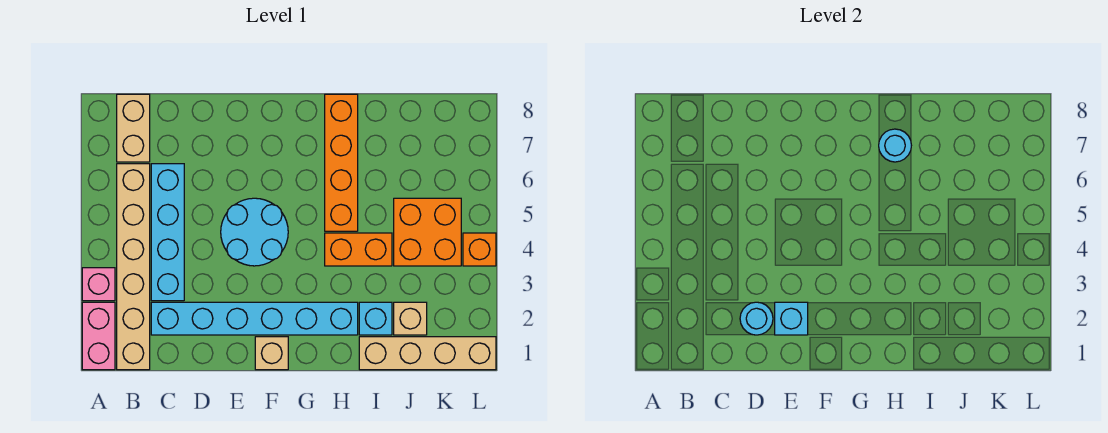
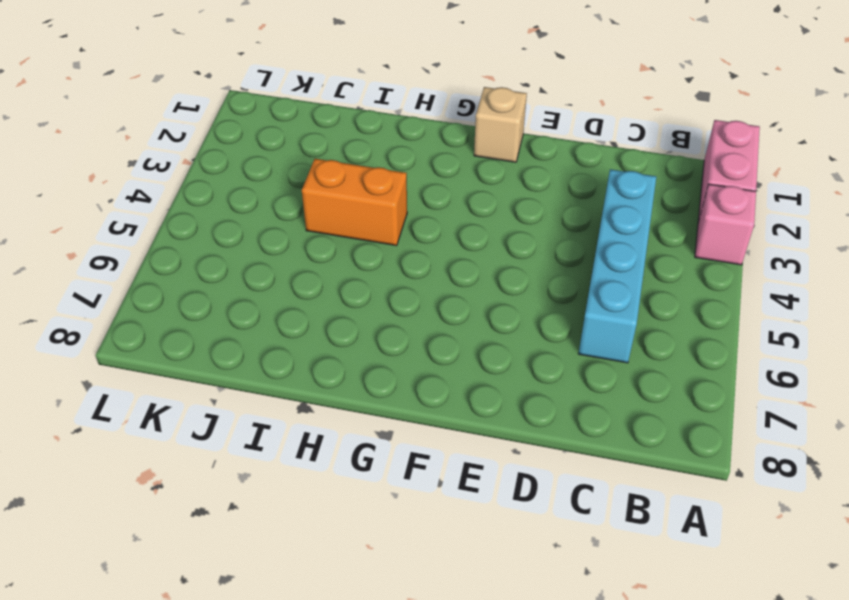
none -> tan brick B1:B6 level 1
none -> tan brick B7:B8 level 1
none -> cyan brick C2:H2 level 1

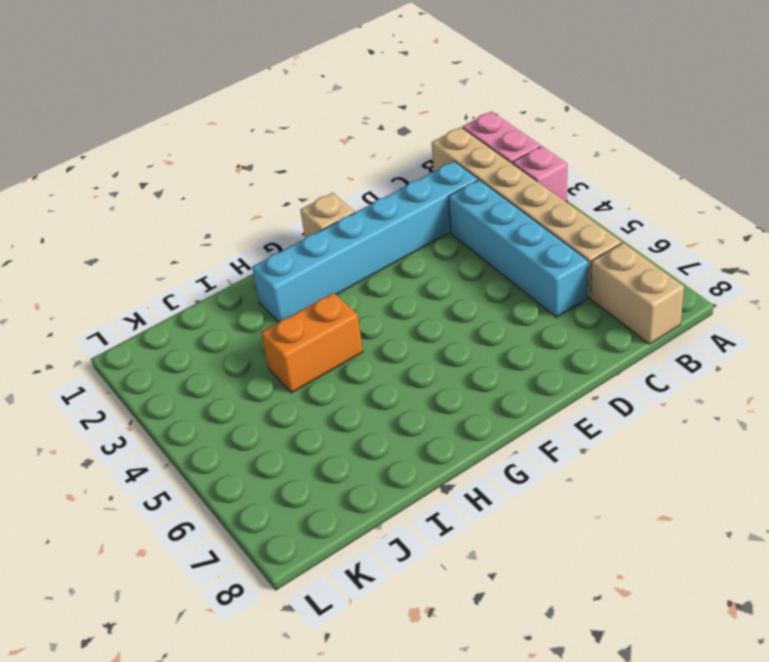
none -> cyan round brick E4:F5 level 1
none -> orange brick H5:H8 level 1
none -> tan brick I1:L1 level 1

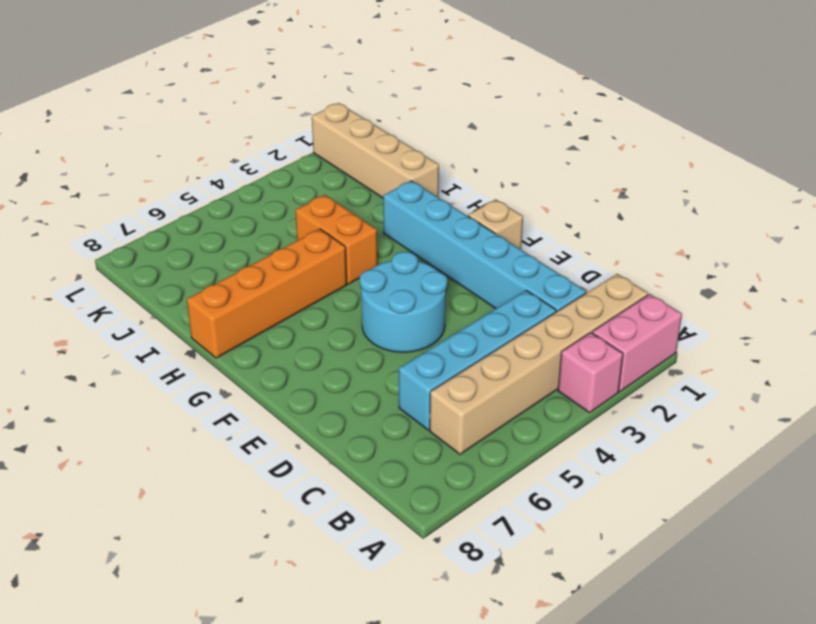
none -> tan brick B7:B8 level 1
none -> cyan brick I2 level 1
none -> tan brick J2 level 1

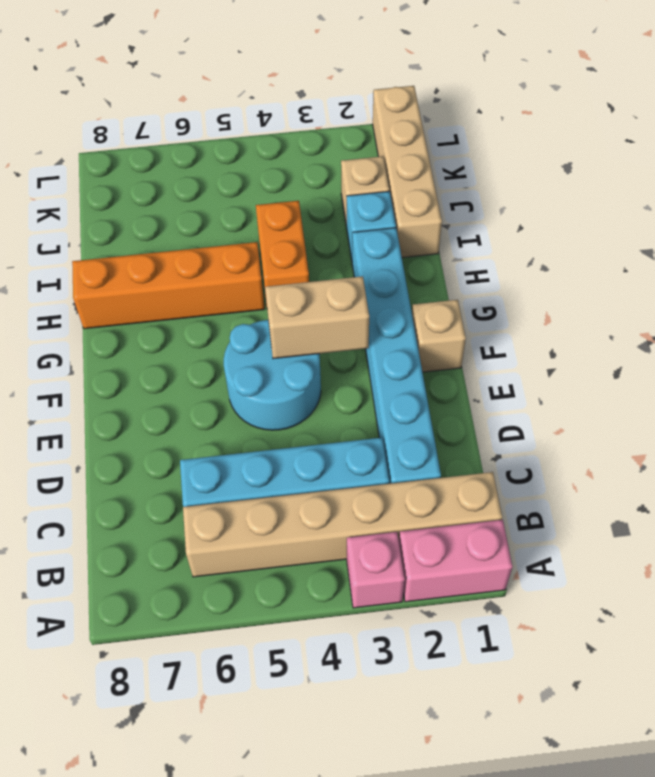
tan brick F3:F4 level 2 -> tan brick B7:B8 level 1
none -> orange brick J4:K5 level 1
none -> orange brick L4 level 1
none -> cyan round brick D2 level 2

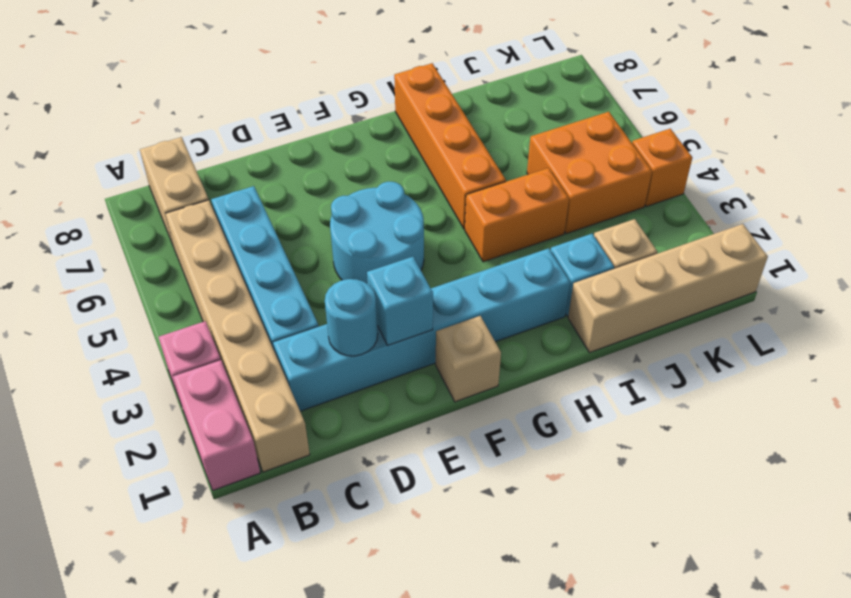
none -> cyan round brick H7 level 2

